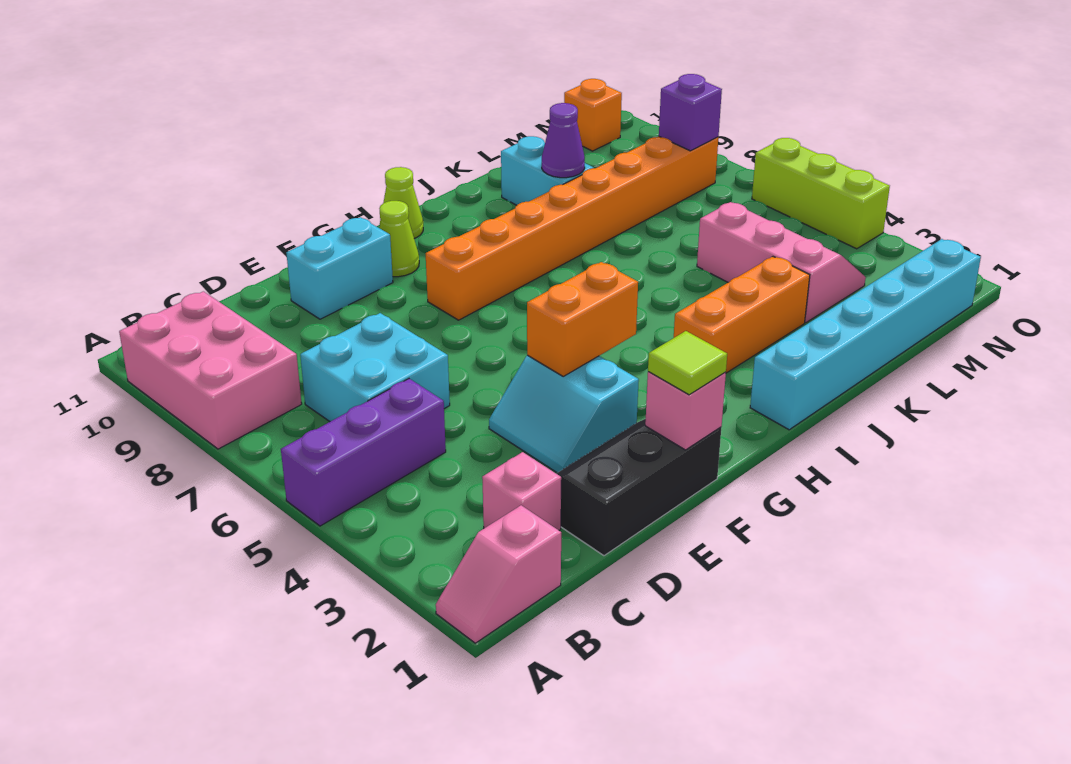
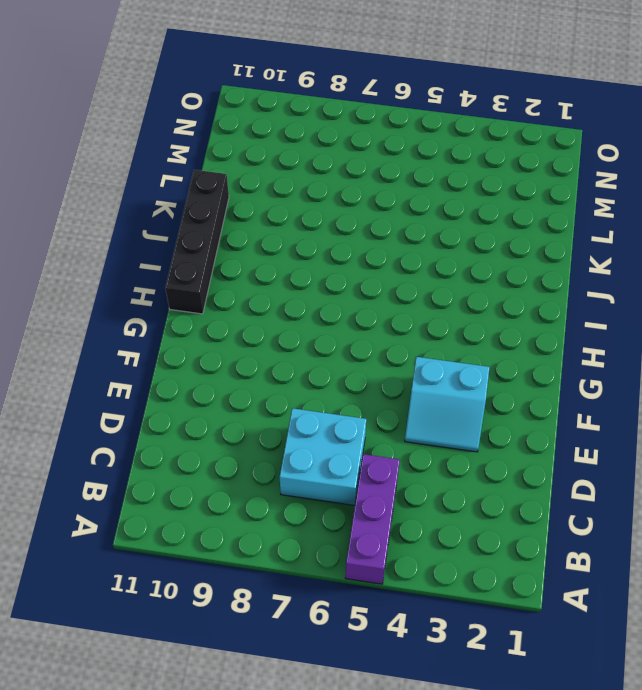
black brick H11:K11 level 1 -> lime cone H11 level 1
none -> pink slope A1:B1 level 1 top B
none -> pink brick A8:B10 level 1
none -> pink brick C2 level 1

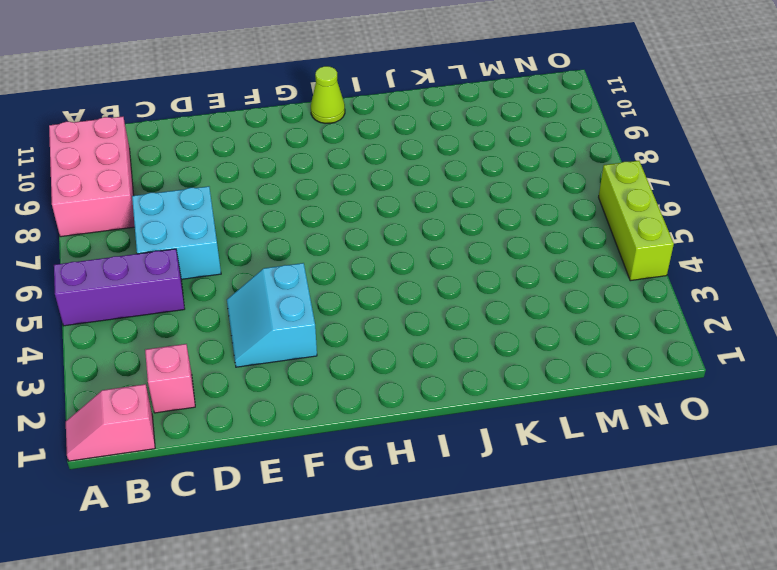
none -> black slope D1:F2 level 1 top 1
none -> cyan brick E10:F10 level 1
none -> orange brick G8:N8 level 1

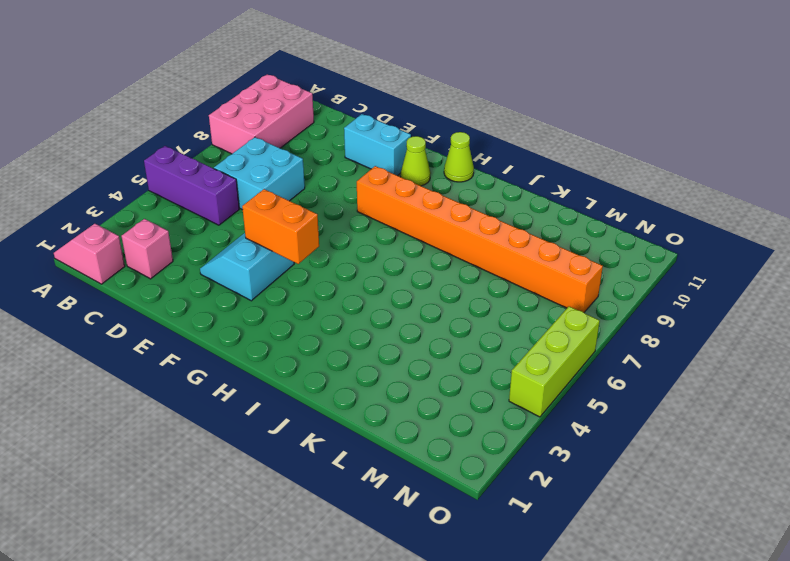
none -> black slope D1:F2 level 1 top 1
none -> cyan brick I1:N1 level 1
none -> orange brick I3:K3 level 1

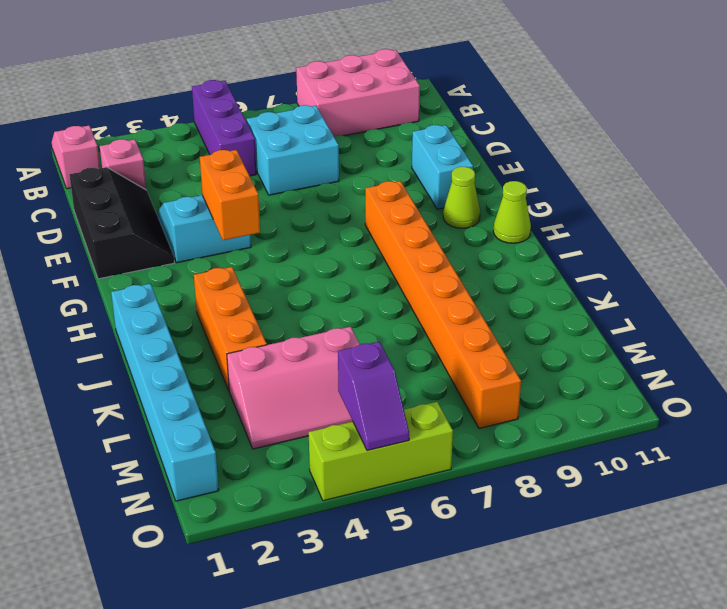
purple slope N5:O5 level 2 top N -> none
none -> cyan brick K9:K10 level 1
none -> orange brick N11 level 1
none -> pink brick F1 level 2

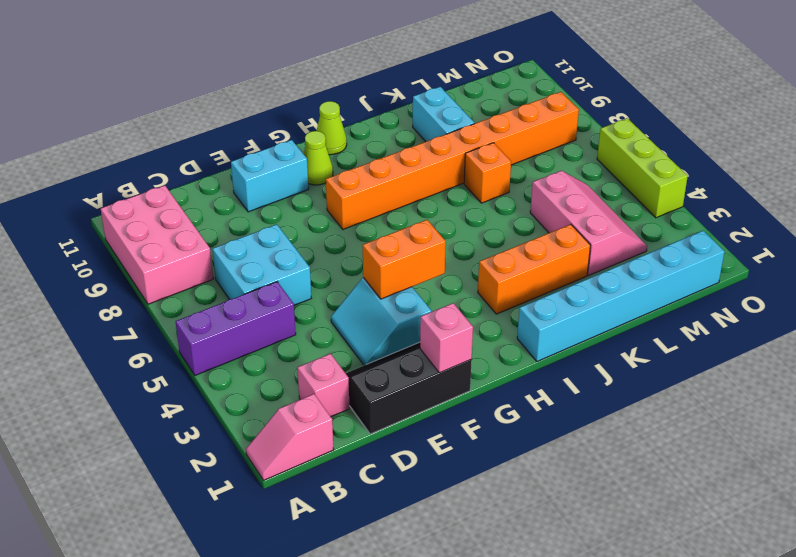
orange brick K7 level 1 -> orange brick N11 level 1
none -> purple cone K9 level 2
none -> purple brick N8 level 2
none -> lime tile F1 level 3

